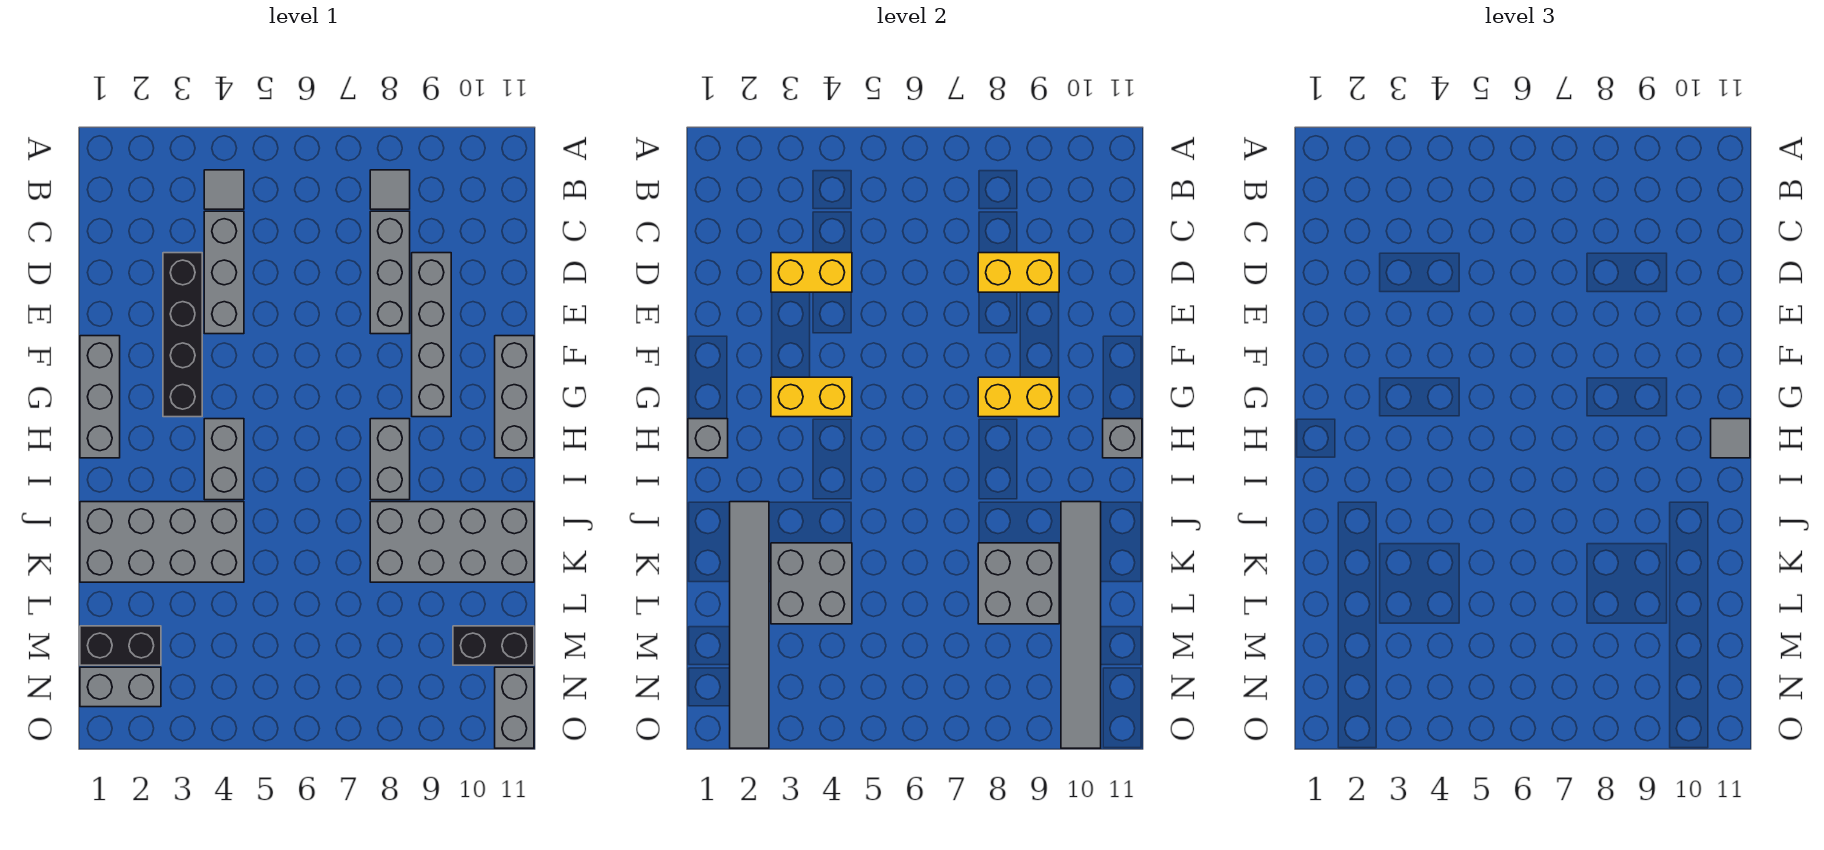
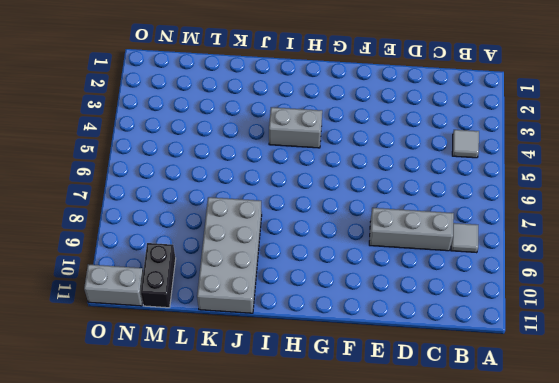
none -> grey brick C4:E4 level 1
none -> black brick D3:G3 level 1
none -> grey brick D9:G9 level 1

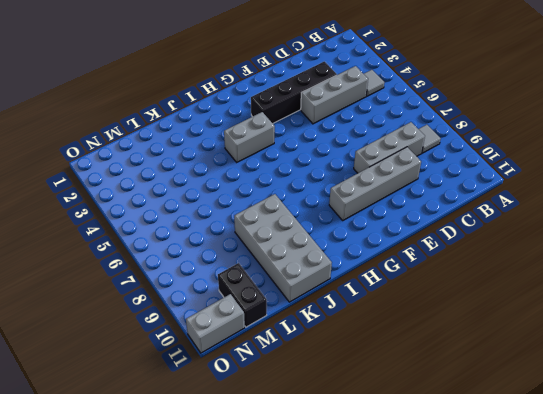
none -> grey brick F1:H1 level 1
none -> grey brick F11:H11 level 1
none -> grey brick H8:I8 level 1

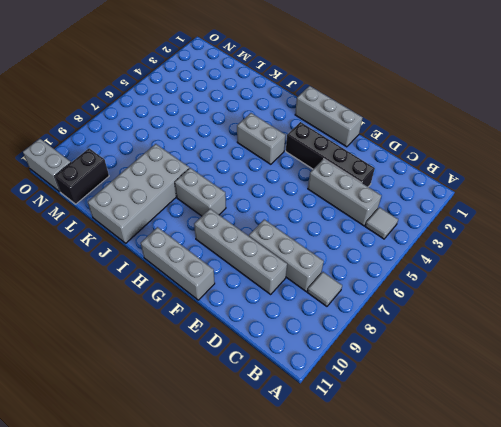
none -> grey brick J1:K4 level 1
none -> black brick M1:M2 level 1
none -> grey brick N1:N2 level 1

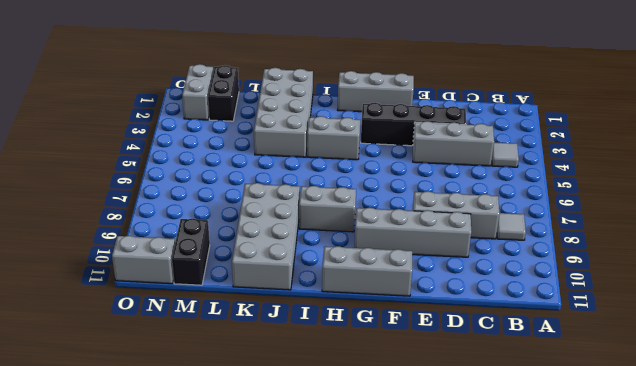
none -> yellow brick D3:D4 level 2
none -> yellow brick D8:D9 level 2
none -> yellow brick G3:G4 level 2

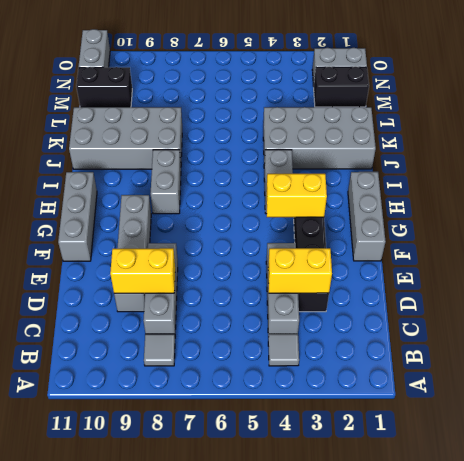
none -> yellow brick G8:G9 level 2
none -> grey brick H1 level 2
none -> grey brick H11 level 2

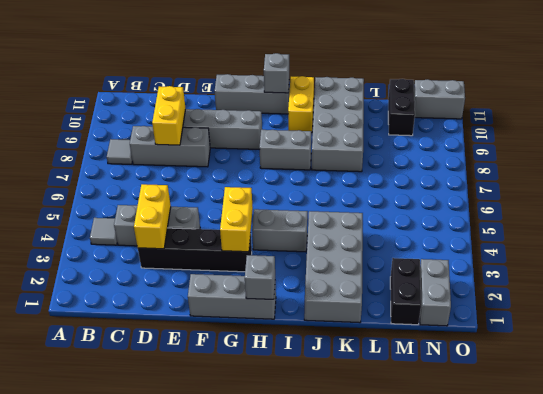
yellow brick I10:I11 level 1 -> yellow brick G8:G9 level 2
none -> grey tile J2:O2 level 2
none -> grey tile J10:O10 level 2
none -> grey brick K3:L4 level 2

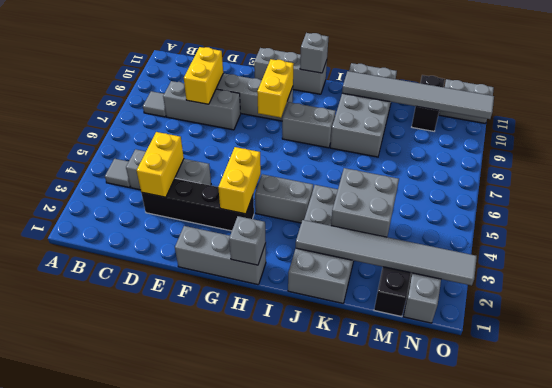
none -> grey brick K8:L9 level 2
none -> grey tile H11 level 3

